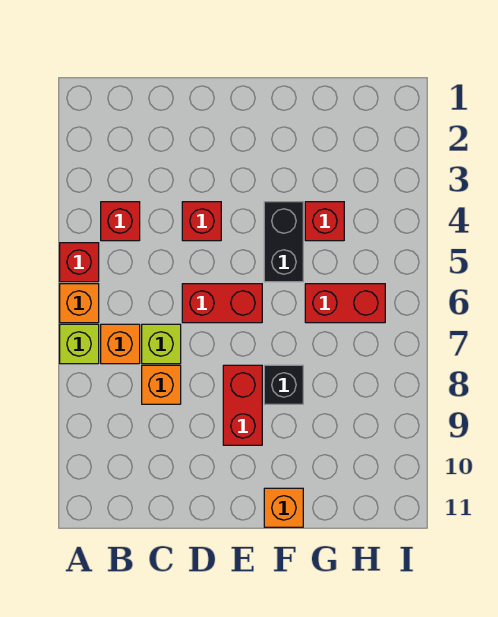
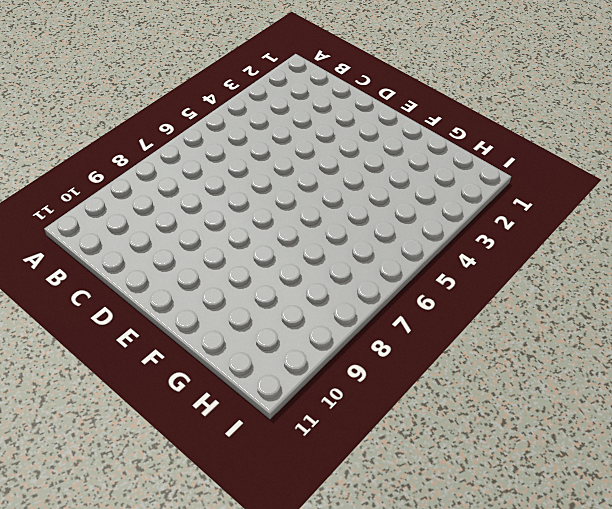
none -> red brick A5 level 1
none -> orange brick A6 level 1
none -> lime brick A7 level 1

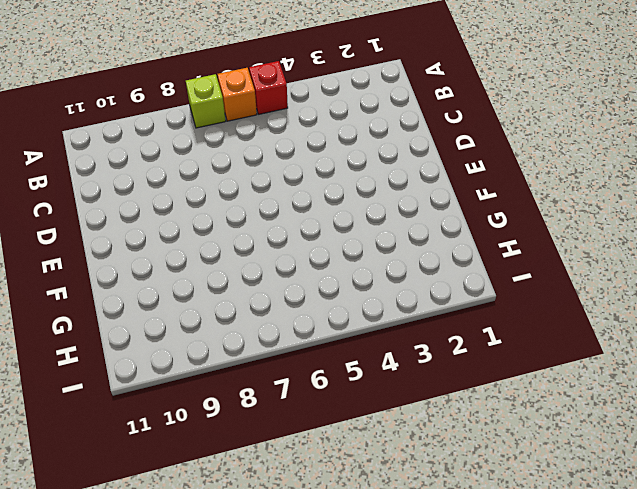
none -> red brick B4 level 1
none -> orange brick B7 level 1
none -> lime brick C7 level 1

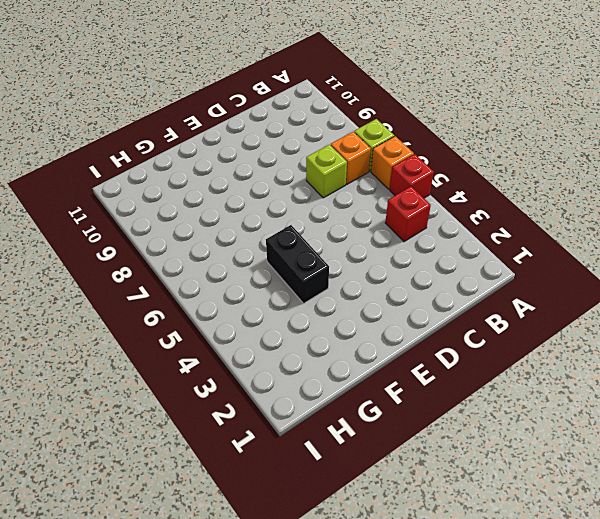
none -> orange brick C8 level 1
none -> red brick D4 level 1
none -> red brick D6:E6 level 1

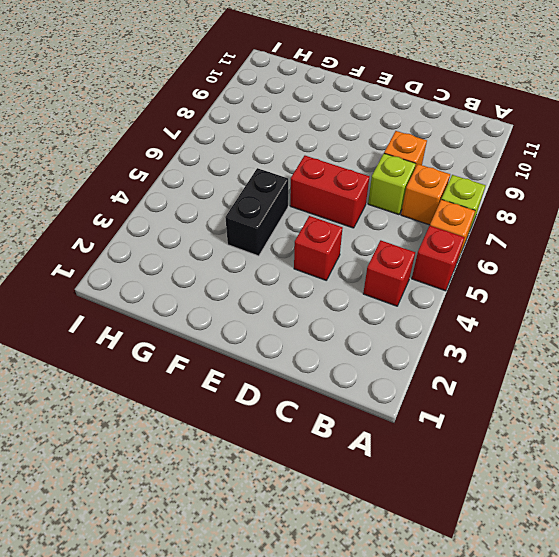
none -> red brick E8:E9 level 1
none -> black brick F8 level 1
none -> orange brick F11 level 1

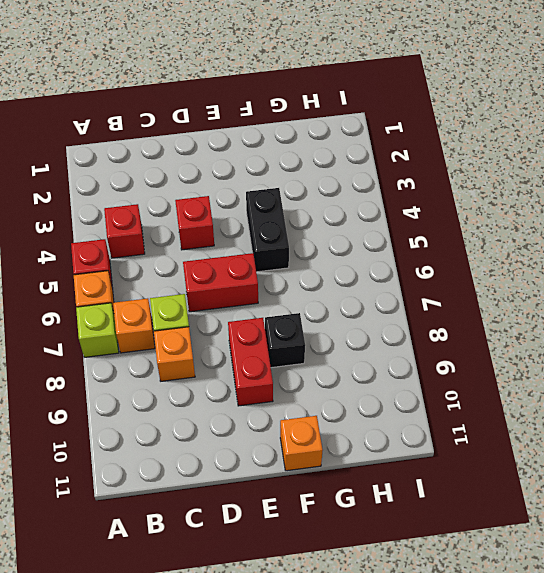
none -> red brick G4 level 1
none -> red brick G6:H6 level 1

